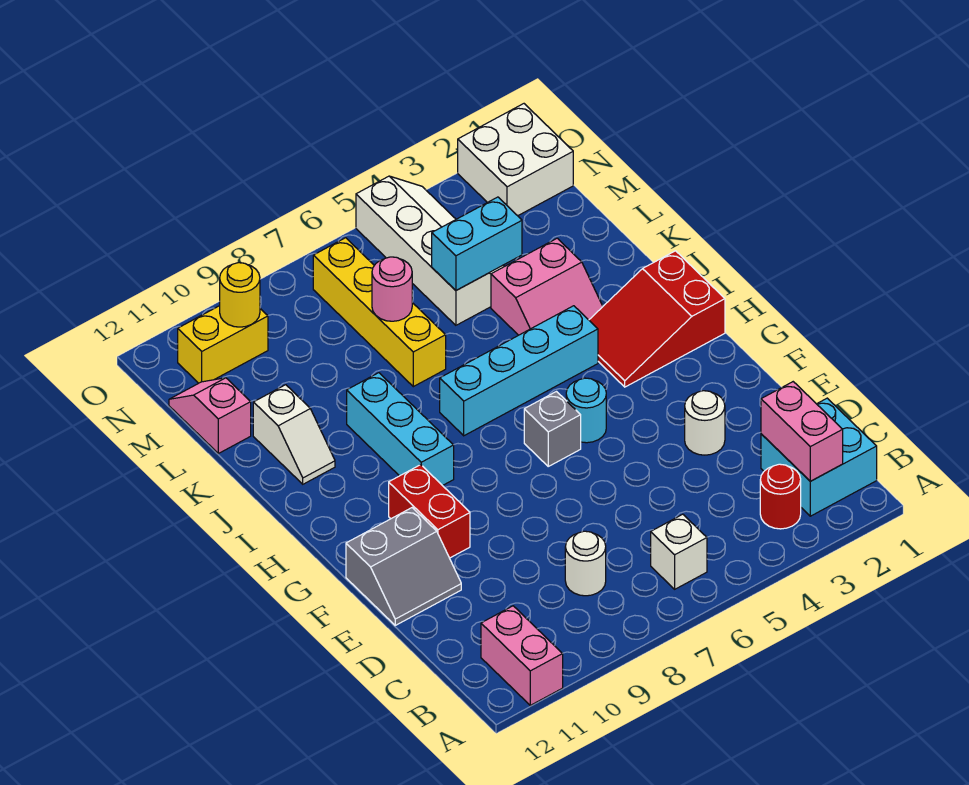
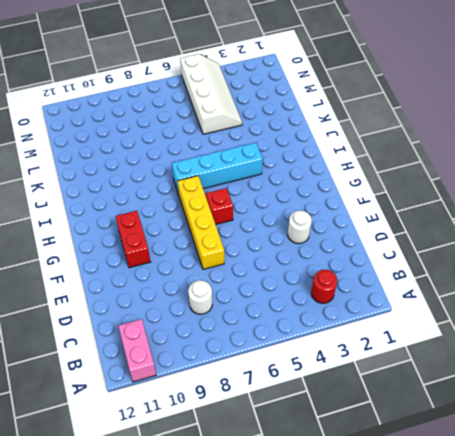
yellow brick E7:H7 level 1 -> yellow brick K7:N7 level 1
red brick G6 level 1 -> grey brick G6 level 1
none -> cyan brick B1:C2 level 1
none -> white brick B6 level 1
none -> grey slope E11:F12 level 1 top F

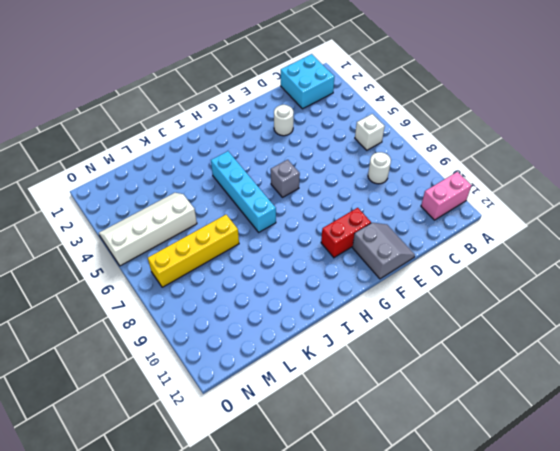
none -> red round brick B3 level 1
none -> cyan round brick G5 level 1
none -> red slope H1:I3 level 1 top 1

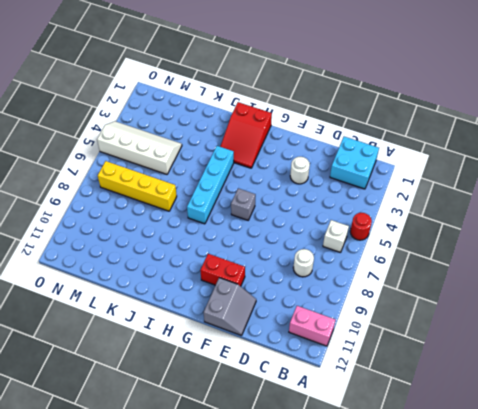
red round brick A5 level 1 -> red round brick B3 level 1
none -> cyan round brick G5 level 1
none -> cyan brick H9:J9 level 1
none -> pink slope J3:K4 level 1 top K

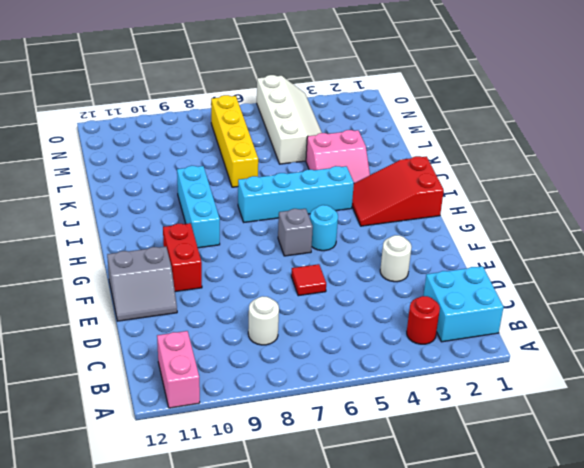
red tile E6 level 1 -> none
none -> white brick B6 level 1
none -> white slope J11:K11 level 1 top K
none -> pink slope L12:M12 level 1 top L

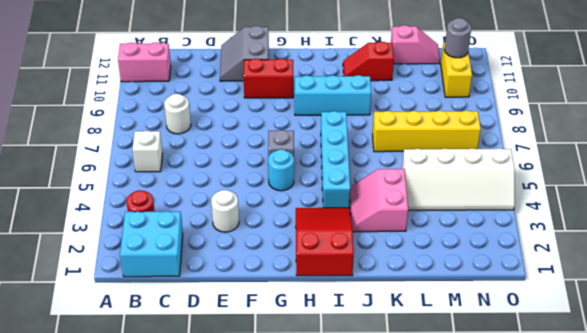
red slope J11:K11 level 1 top K -> white slope J11:K11 level 1 top K
grey round brick N11 level 2 -> none
none -> white brick N1:O2 level 1
none -> pink brick B2:C2 level 2
none -> cyan brick L4:L5 level 2

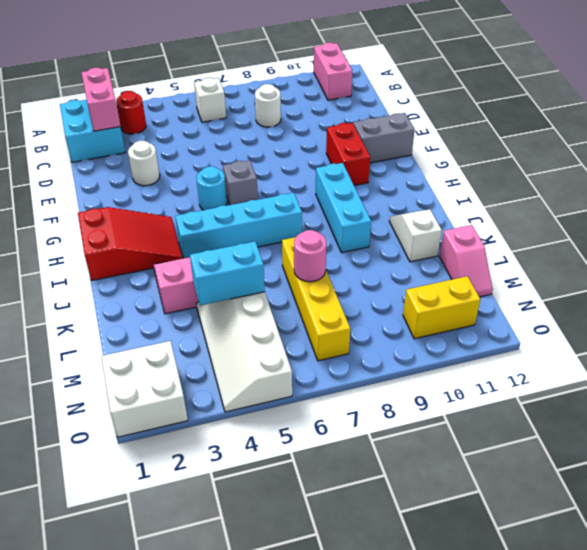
none -> yellow round brick N10 level 2

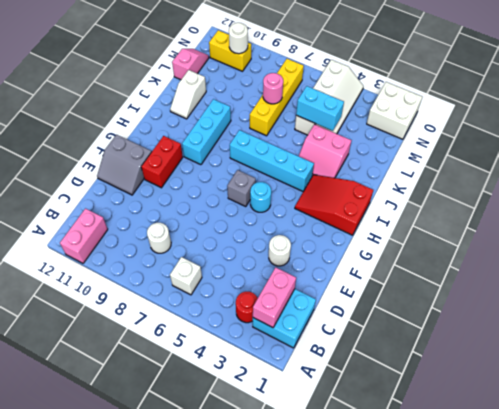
white round brick N10 level 2 -> yellow round brick N10 level 2

